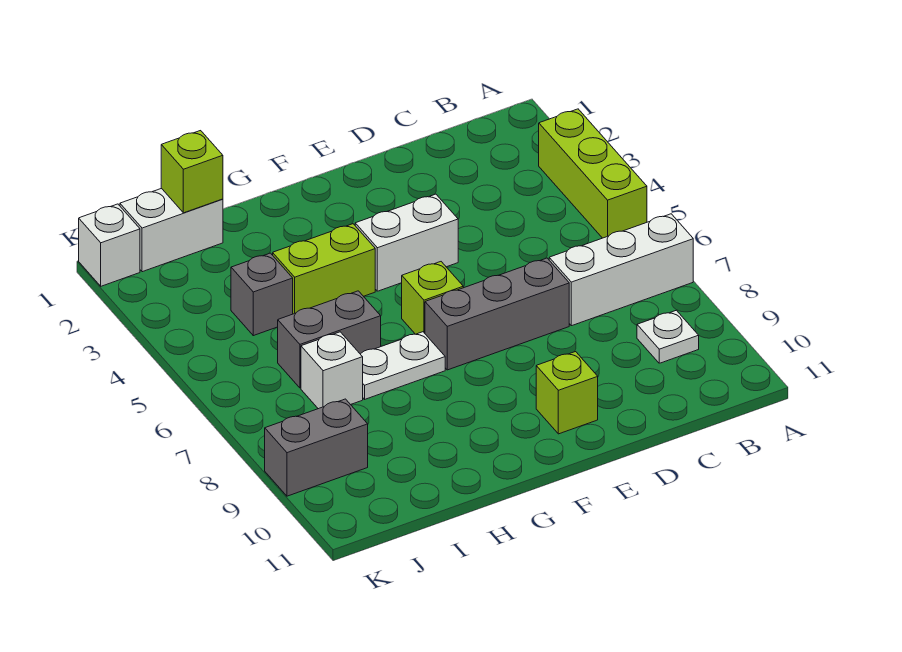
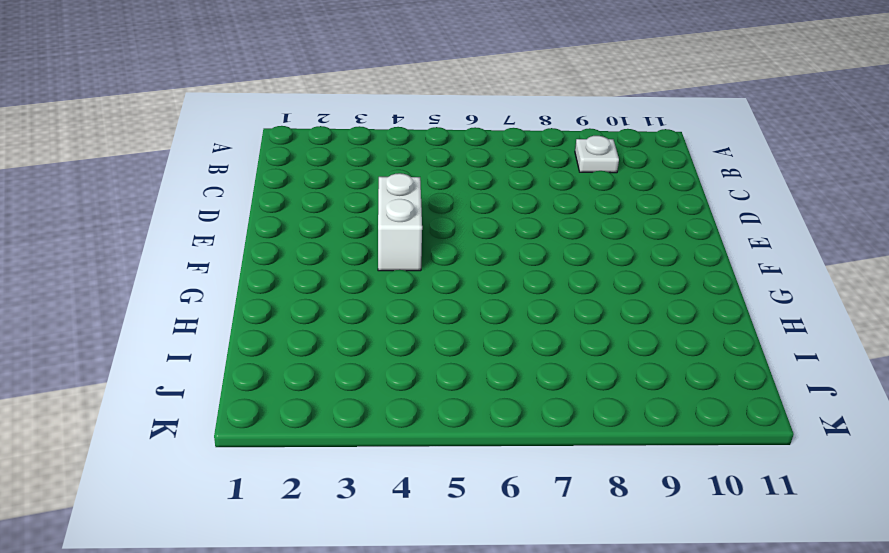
none -> lime brick A3:A5 level 1
none -> white brick A7:C7 level 1
none -> grey brick D7:F7 level 1

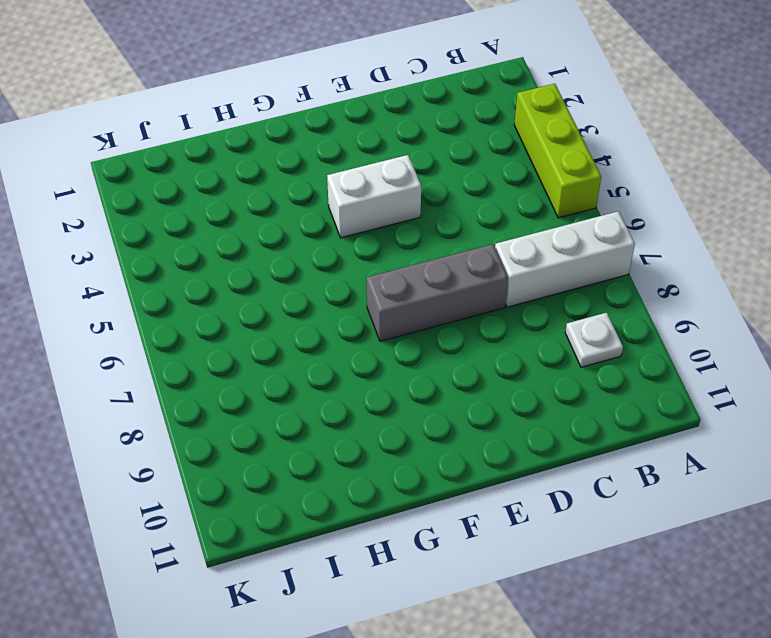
none -> lime brick E10 level 1
none -> lime brick F6 level 1
none -> lime brick G4:H4 level 1

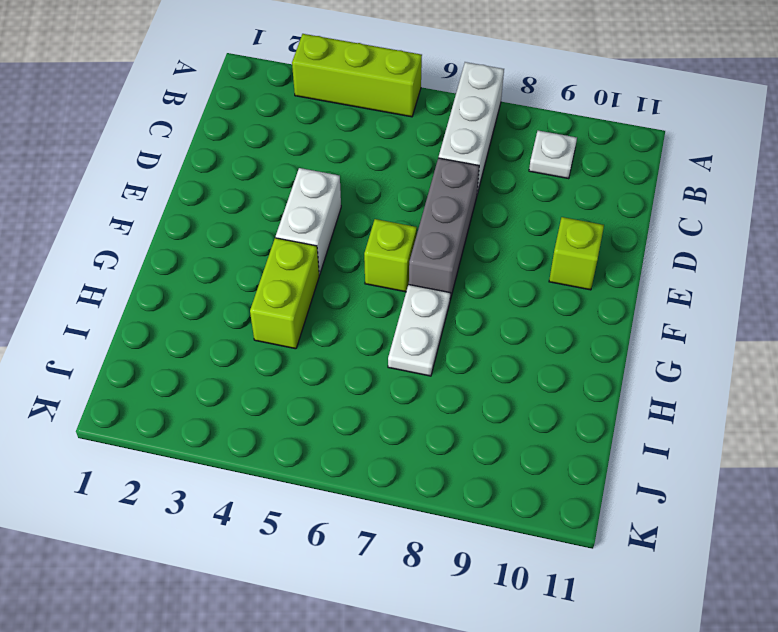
none -> grey brick H6:I6 level 1
none -> white brick I1:J1 level 1
none -> grey brick I4 level 1

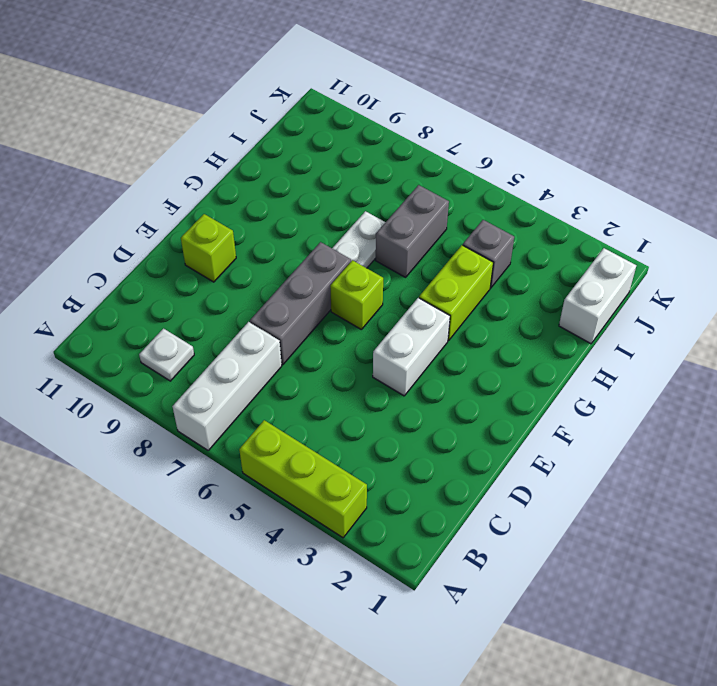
none -> white brick I7 level 1
none -> grey brick J9:K9 level 1
none -> white brick K1 level 1

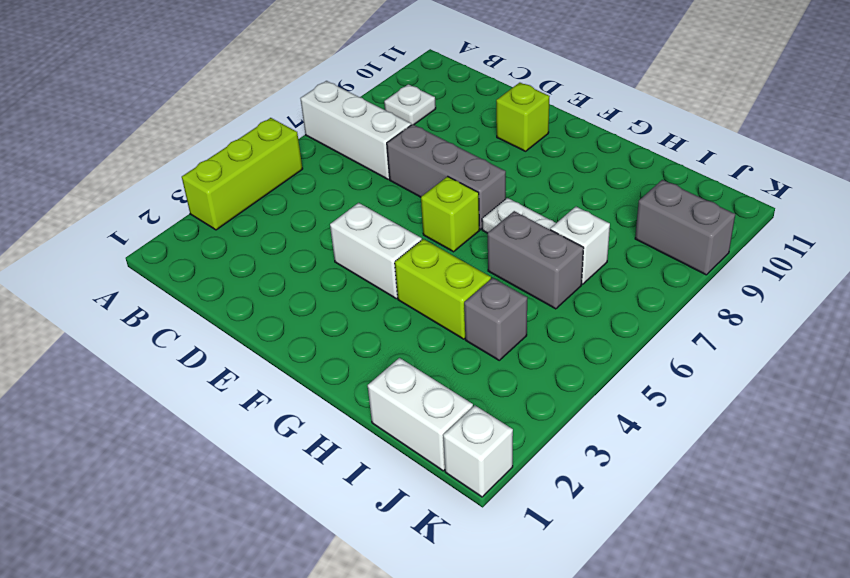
none -> lime brick I1 level 2

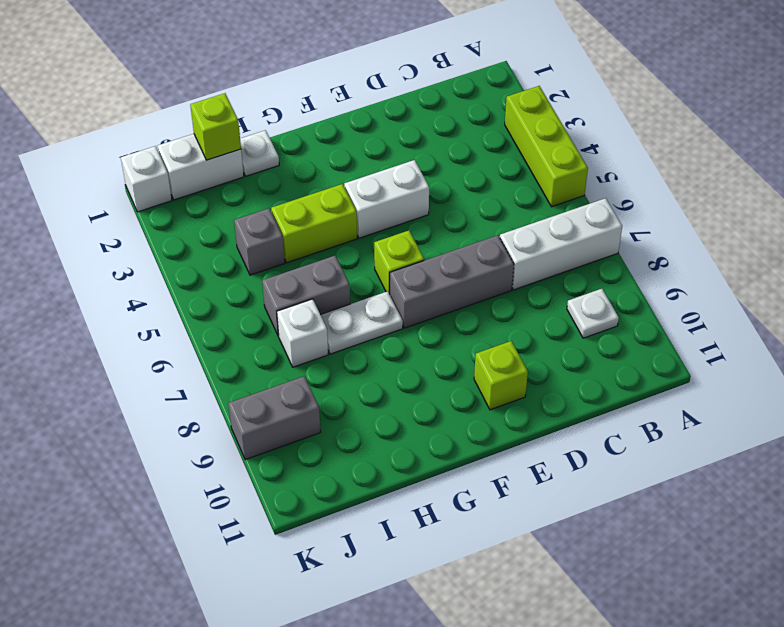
white plate H1 level 1 -> none

